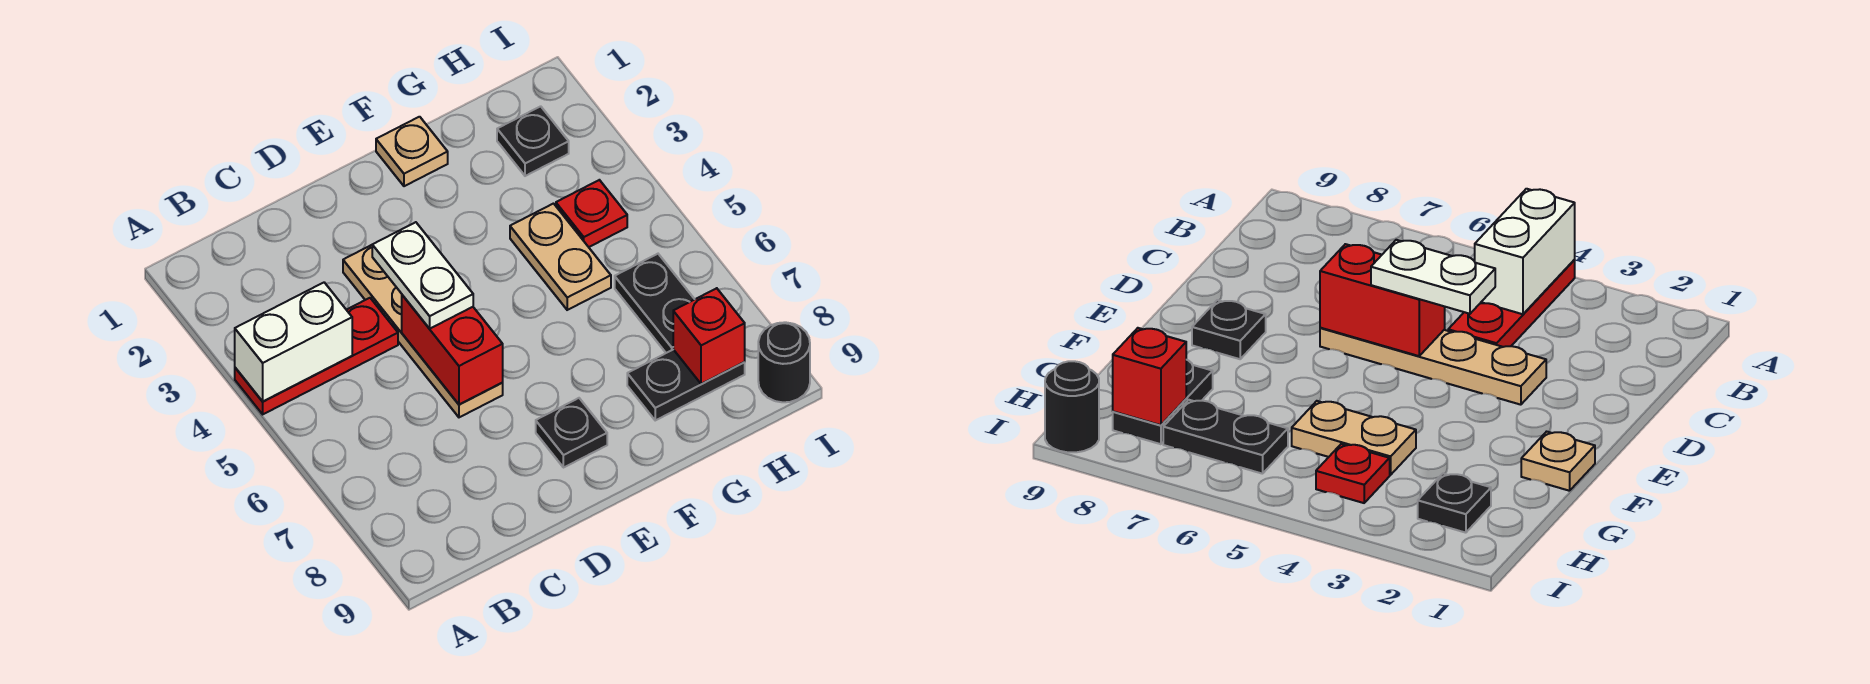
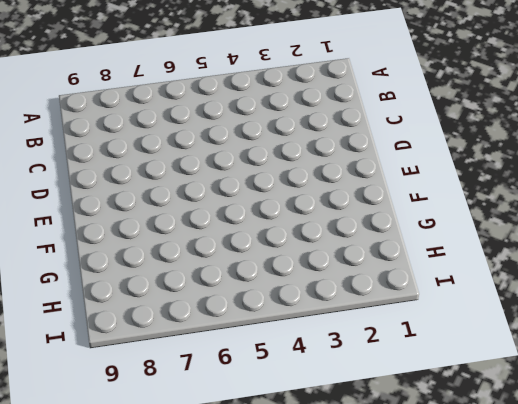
none -> red plate A4:C4 level 1
none -> tan plate D3:D6 level 1
none -> black plate E8 level 1

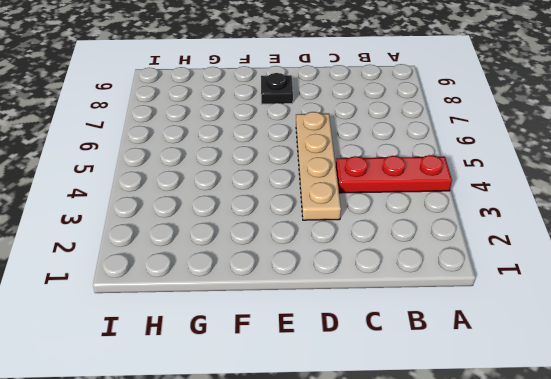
none -> tan plate F1 level 1
none -> tan plate G4:G5 level 1
none -> black plate G8:H8 level 1

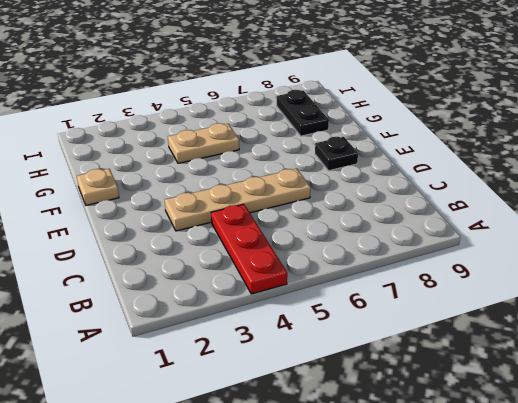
none -> black plate H2 level 1
none -> red plate H4 level 1
none -> black plate H6:H7 level 1

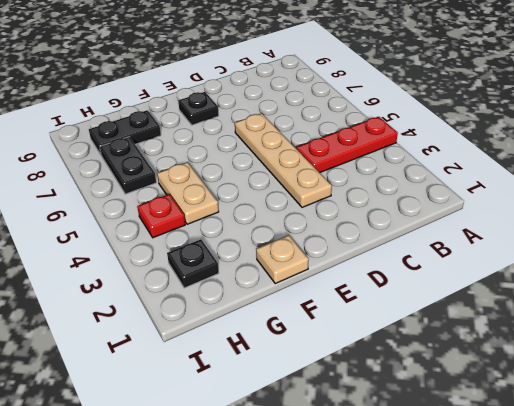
none -> black round brick I9 level 1
none -> white brick A4:B4 level 2
none -> red brick D5:D6 level 2

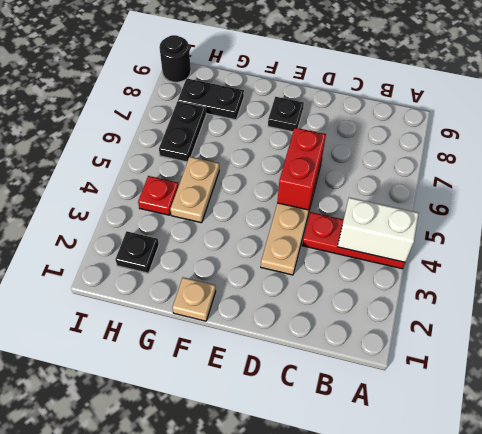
none -> red brick H8 level 2
none -> white plate D4:D5 level 3

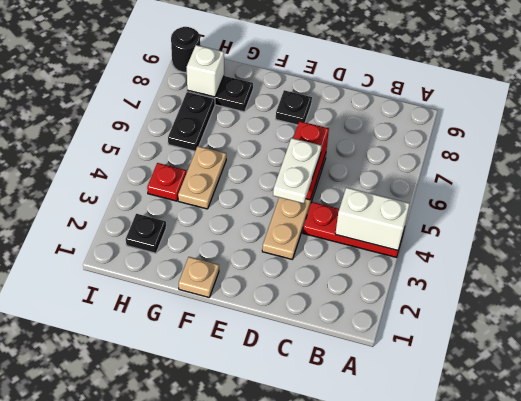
white brick H8 level 2 -> red brick H8 level 2

